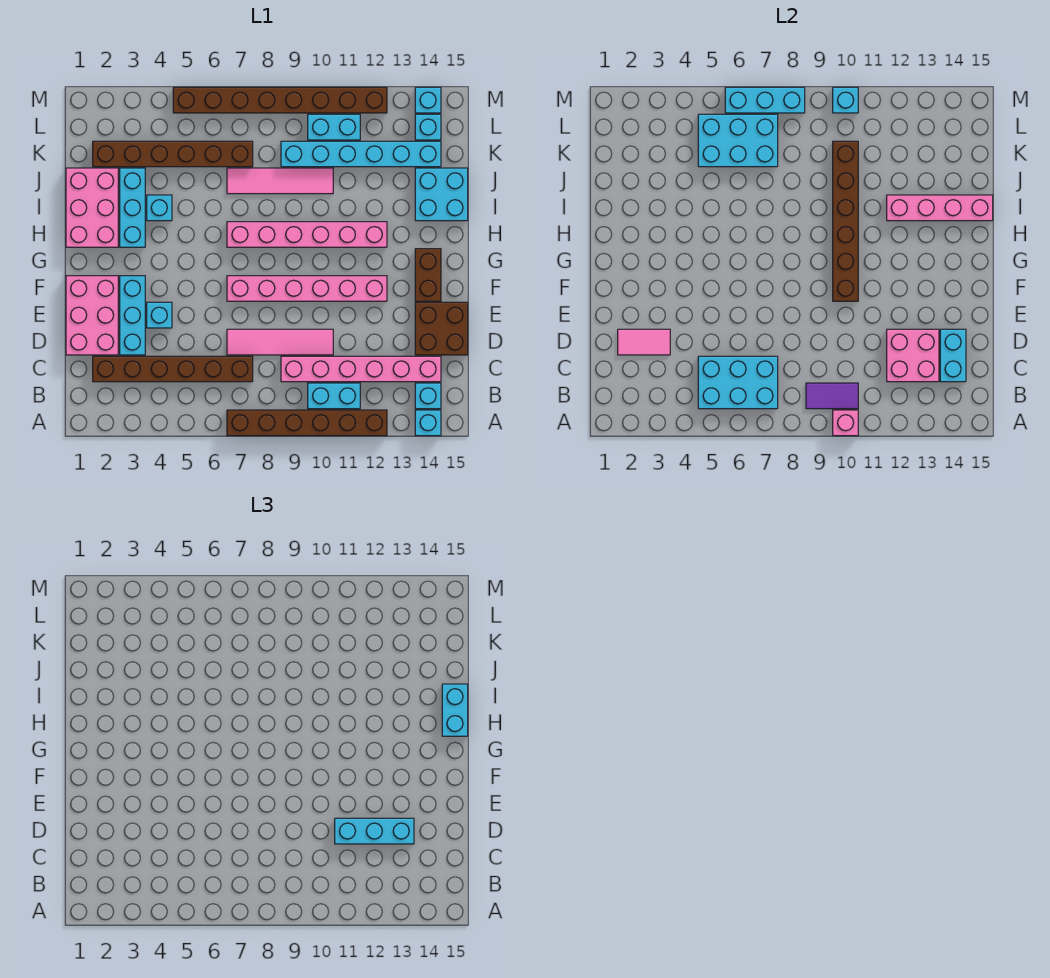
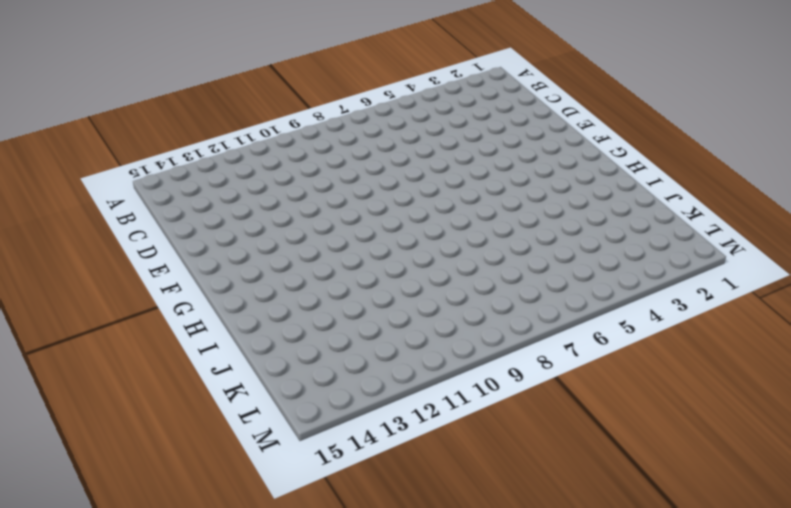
none -> brown brick A7:A12 level 1
none -> cyan brick A14 level 1
none -> cyan brick B10:B11 level 1
none -> cyan brick B14 level 1

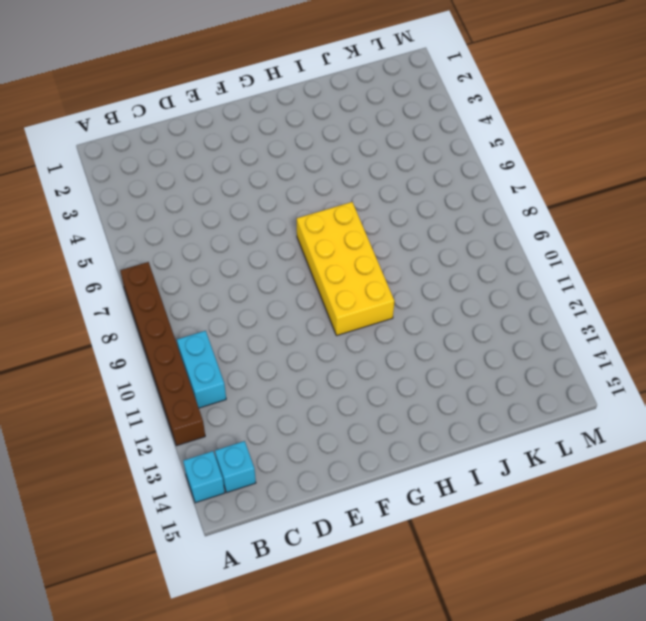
yellow brick G7:H10 level 1 -> pink brick H7:H12 level 1
none -> brown brick C2:C7 level 1
none -> pink brick C9:C14 level 1
none -> pink brick D1:F2 level 1
none -> cyan brick D3:F3 level 1

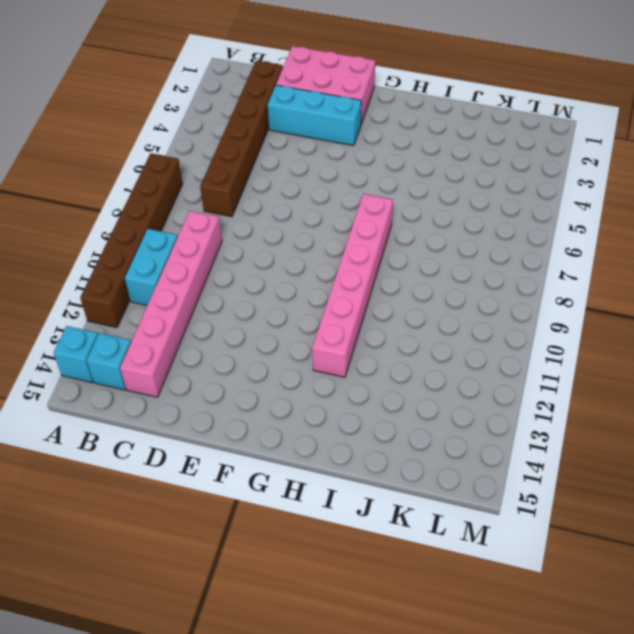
none -> pink tile D7:D10 level 1
none -> brown brick D14:E15 level 1
none -> cyan brick E4 level 1
none -> pink brick F7:F12 level 1

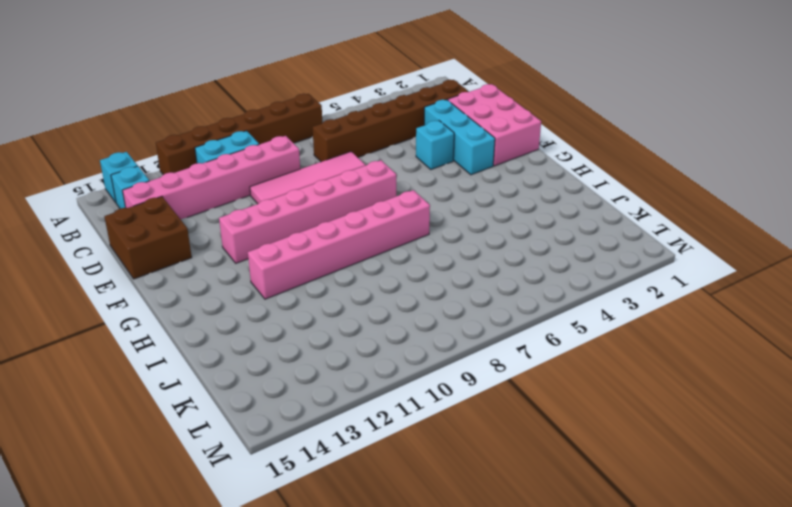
none -> brown brick F14:G14 level 1
none -> pink brick H1:J2 level 1
none -> cyan brick H3:J3 level 1
none -> cyan brick I4 level 1

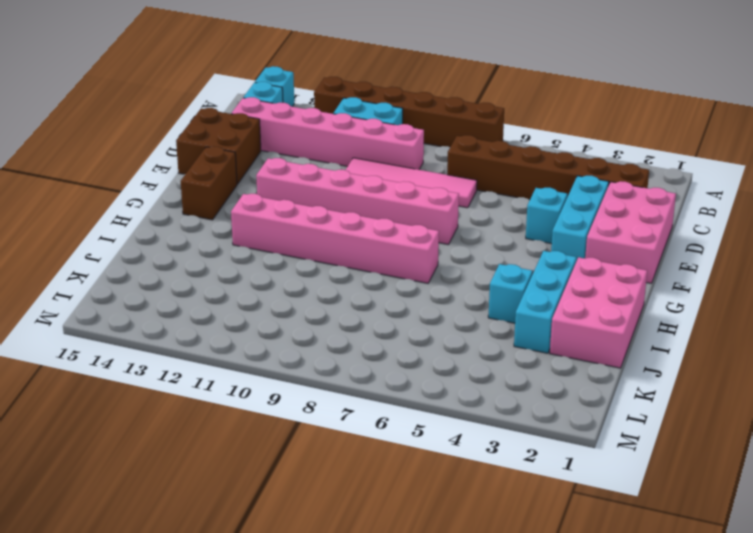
none -> cyan brick I14:J15 level 1
none -> pink tile J7:J10 level 1
none -> brown brick K2:K7 level 1
none -> cyan brick K9:K14 level 1

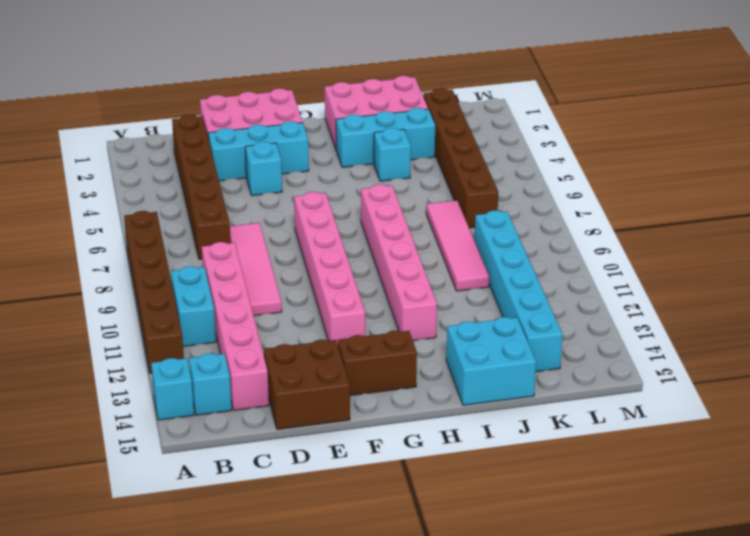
none -> cyan brick L10:L11 level 1
none -> cyan brick L14 level 1
none -> brown brick M5:M12 level 1
none -> cyan brick M14 level 1

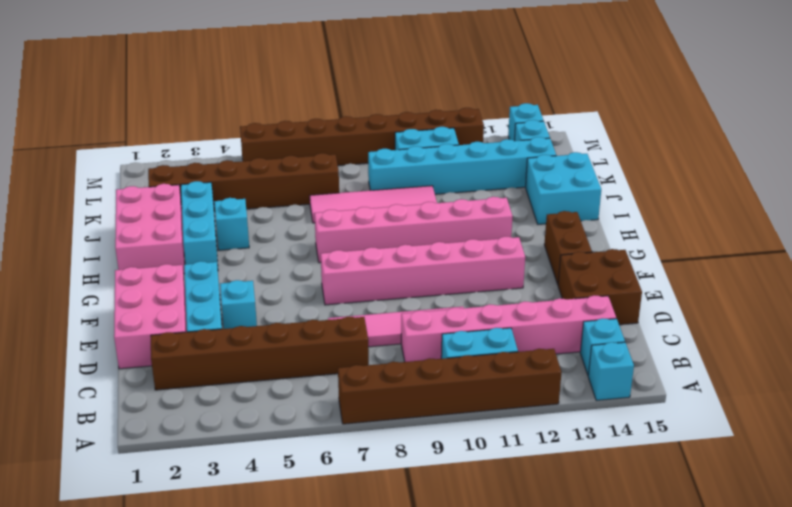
none -> pink brick A10 level 2
none -> cyan brick B5:C7 level 2
none -> purple tile B9:B10 level 2
none -> pink brick C12:D13 level 2

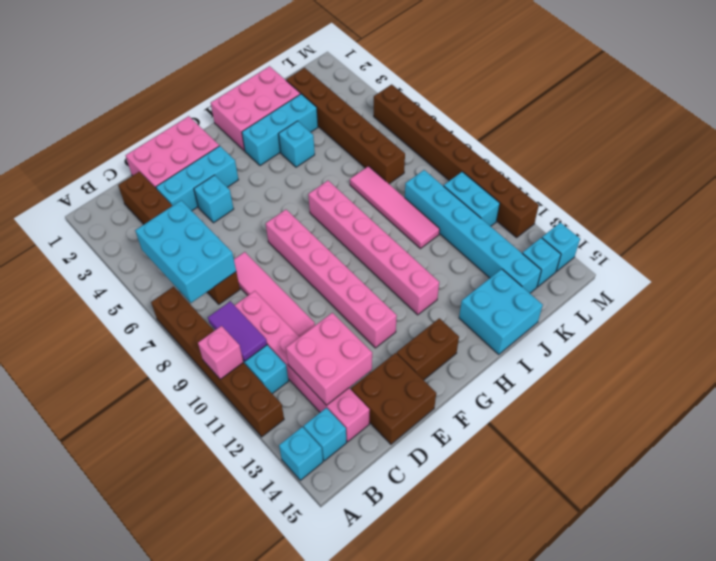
none -> cyan brick C14:D14 level 2
none -> pink tile D2:D3 level 2
none -> brown brick F10:K10 level 2
none -> pink brick I12:I15 level 2

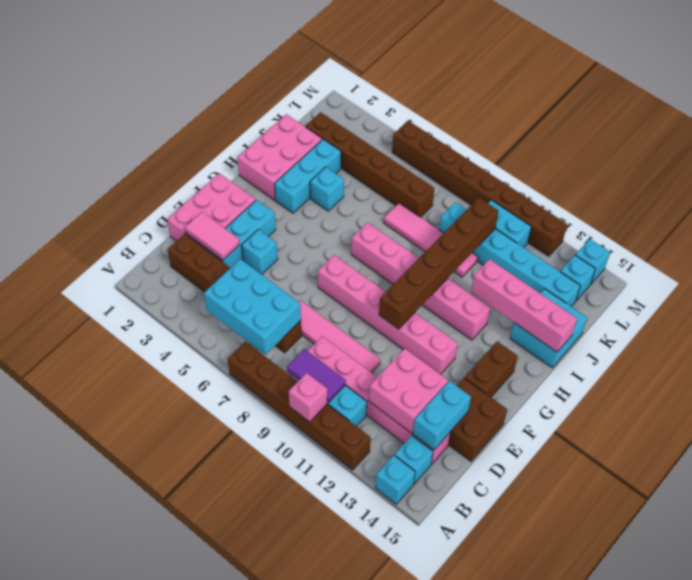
none -> cyan brick K5:L7 level 2
none -> cyan brick M6:M8 level 2
none -> cyan brick M10 level 2
none -> cyan brick D11:D13 level 3

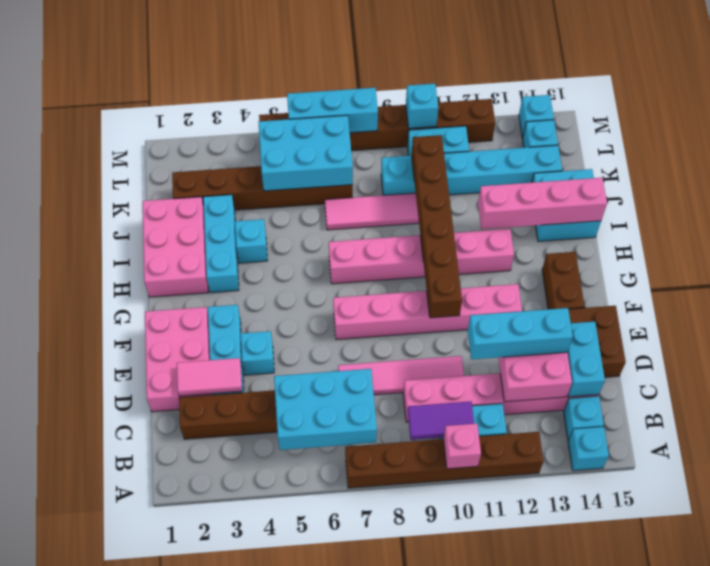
none -> cyan brick H15:I15 level 3

